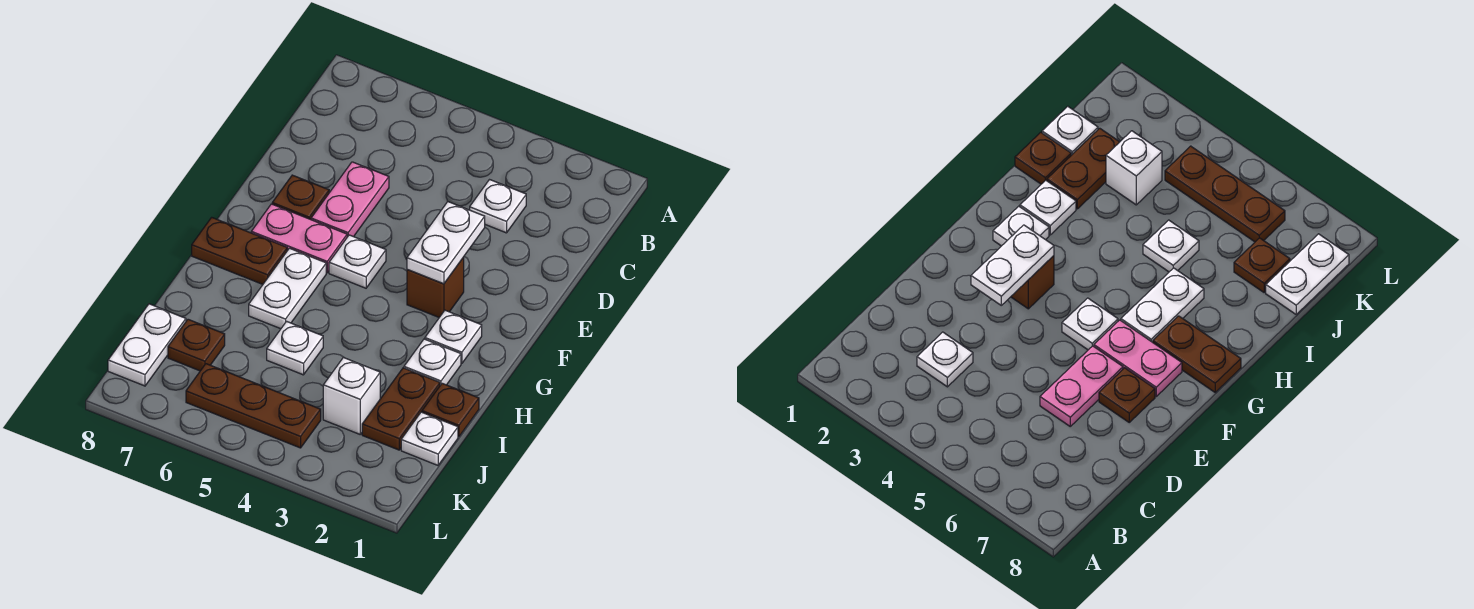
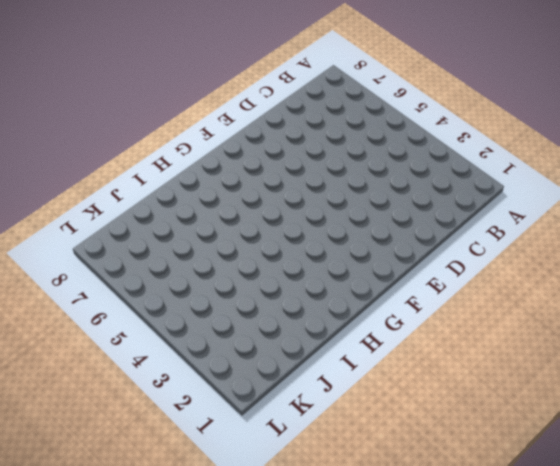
none -> white plate C3 level 1
none -> pink plate D6:E6 level 1
none -> brown plate E7 level 1

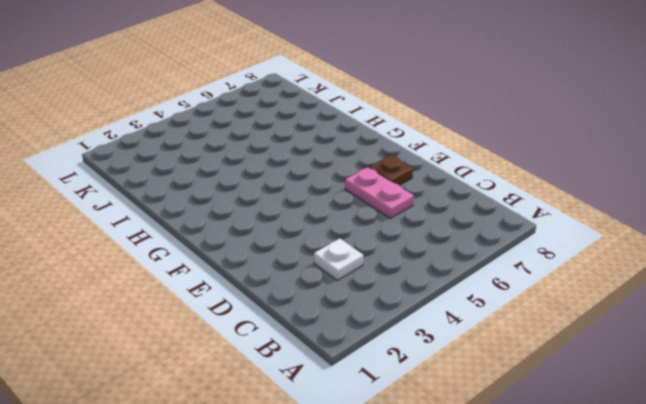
none -> brown brick F3 level 1
none -> white plate F5 level 1
none -> pink plate F6:F7 level 1

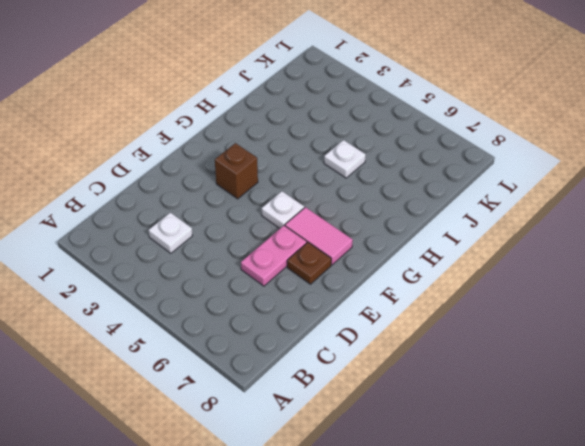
pink tile F6:F7 level 1 -> pink plate F6:F7 level 1
none -> white plate G2 level 1
none -> white plate G6:H6 level 1
none -> brown plate G7:G8 level 1

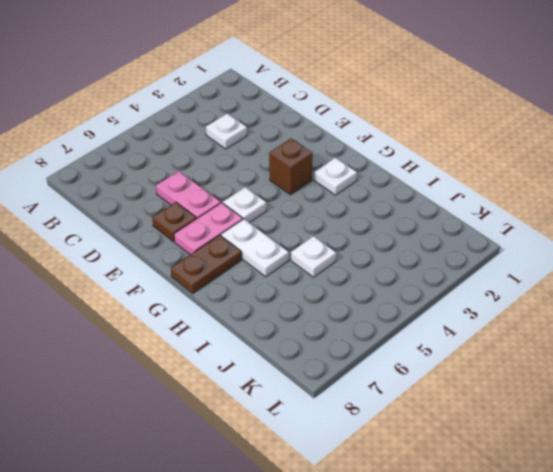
none -> white plate H2 level 1
none -> brown plate I1 level 1
none -> brown plate I2:J2 level 1

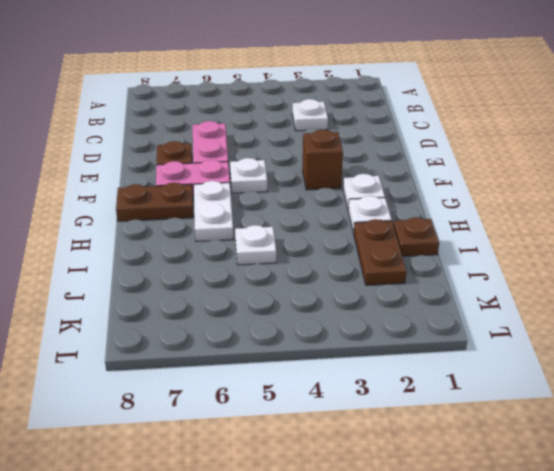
none -> white plate J1 level 1
none -> white brick J3 level 1
none -> brown plate J7 level 1

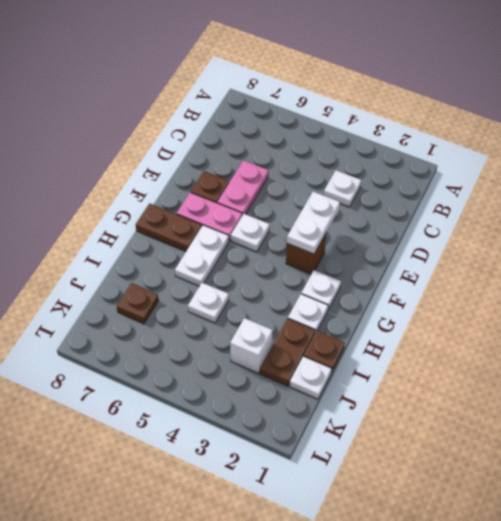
none -> white plate J8:K8 level 1
none -> brown plate K4:K6 level 1

